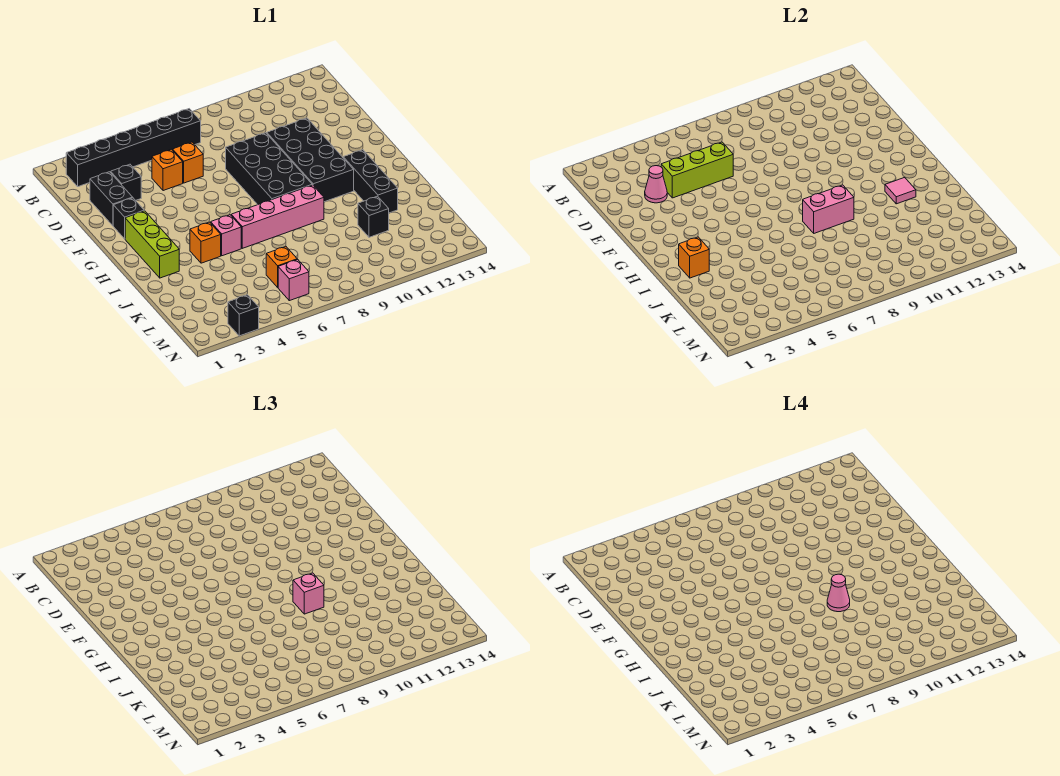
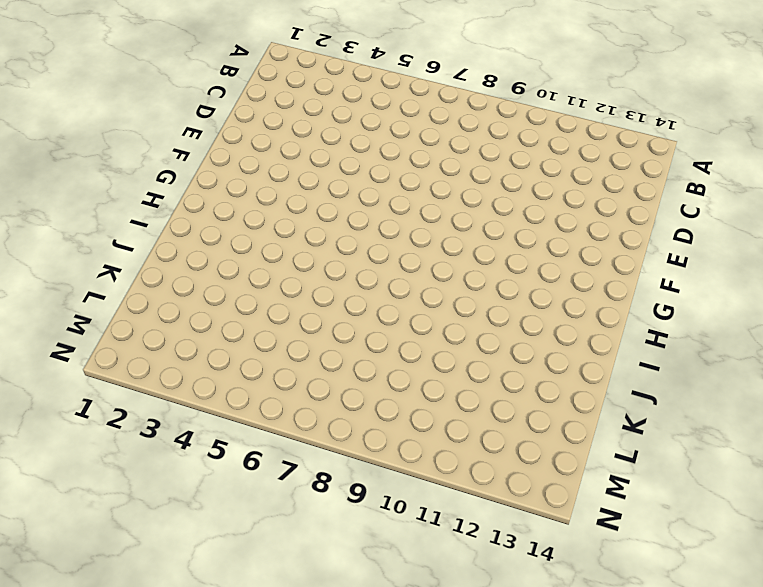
none -> black brick B2:B7 level 1
none -> black brick D2:E2 level 1
none -> black brick D3 level 1

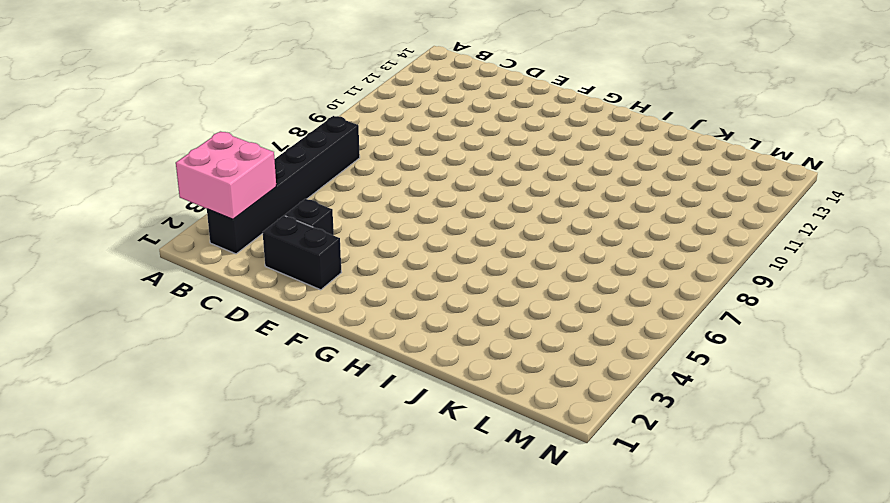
pink brick A2:B3 level 2 -> none
none -> orange brick D5 level 1
none -> orange brick D6 level 1
none -> black brick E8:H9 level 1

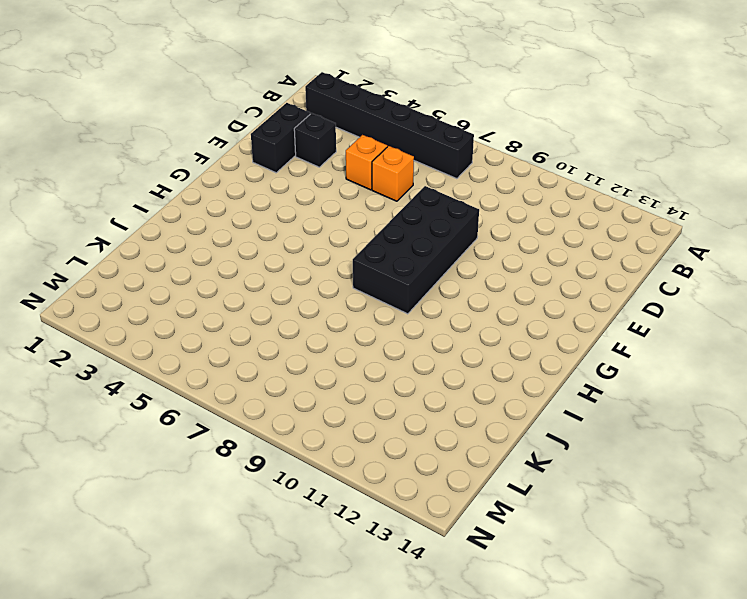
none -> black brick E10:H11 level 1
none -> black brick F2 level 1
none -> lime brick G2:I2 level 1

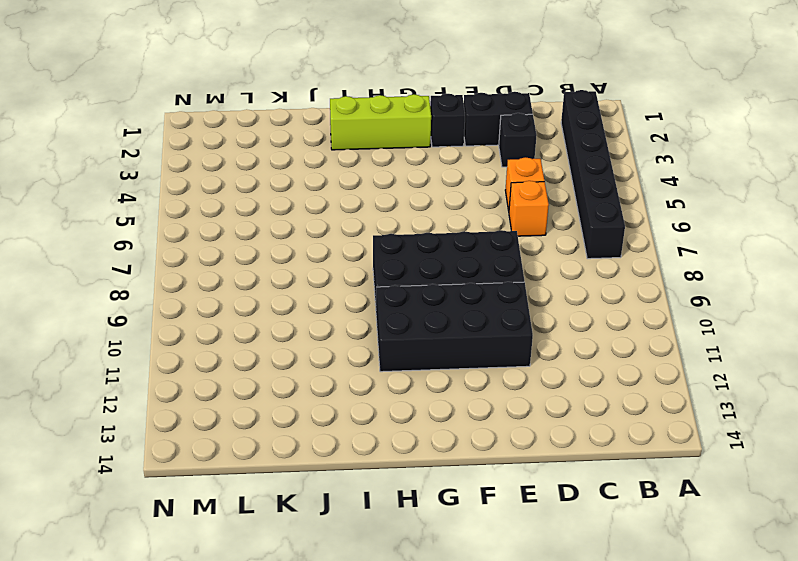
none -> black brick H12:J12 level 1
none -> orange brick I4 level 1
none -> pink brick I5 level 1

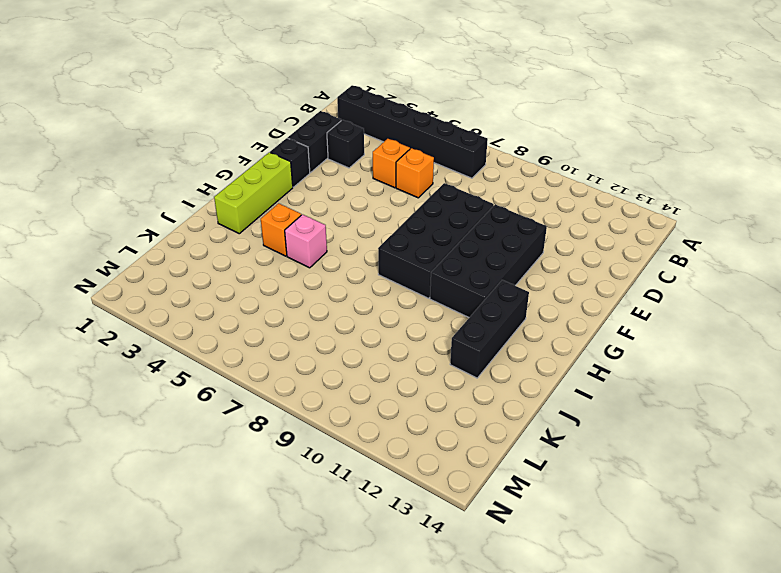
none -> pink brick I6:I9 level 1
none -> black brick K11 level 1
none -> orange brick L6 level 1

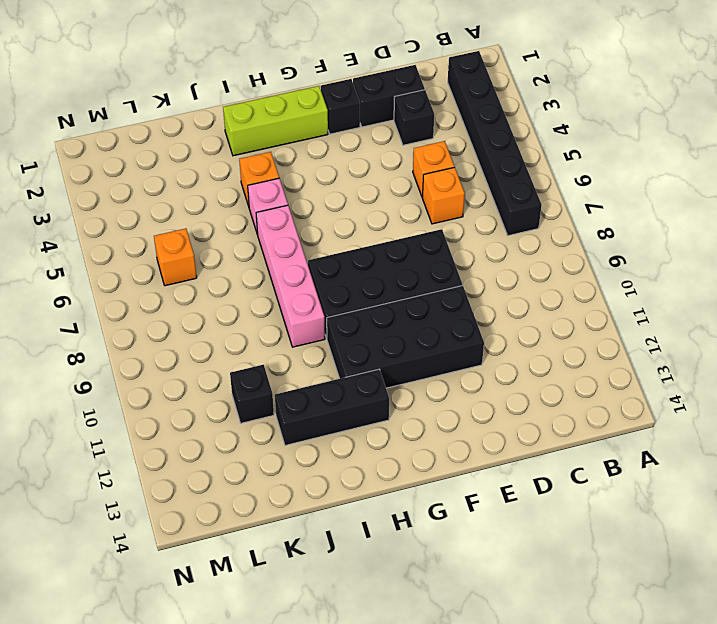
none -> pink brick M6 level 1
none -> black brick N3 level 1
none -> pink cone D3 level 2

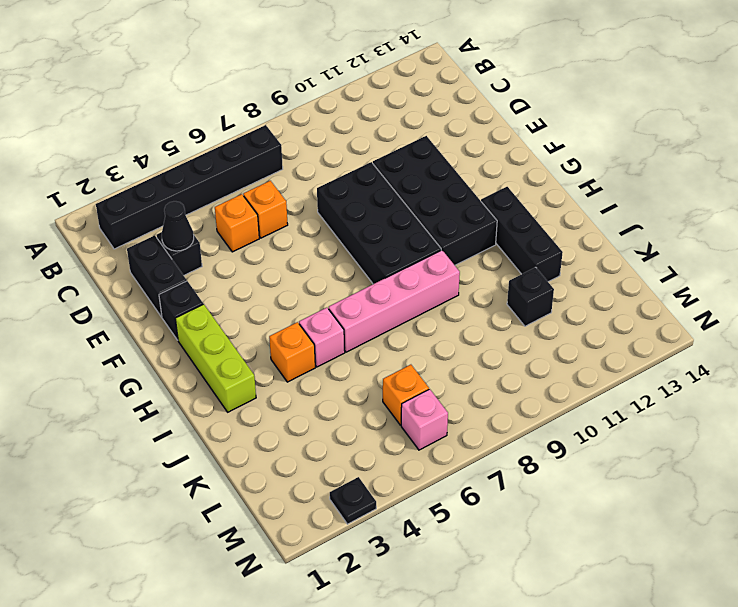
black cone D3 level 2 -> pink cone D3 level 2
black plate N3 level 1 -> black brick N3 level 1
none -> lime brick D4:D6 level 2
none -> orange brick I2 level 2
none -> pink brick I8:I9 level 2

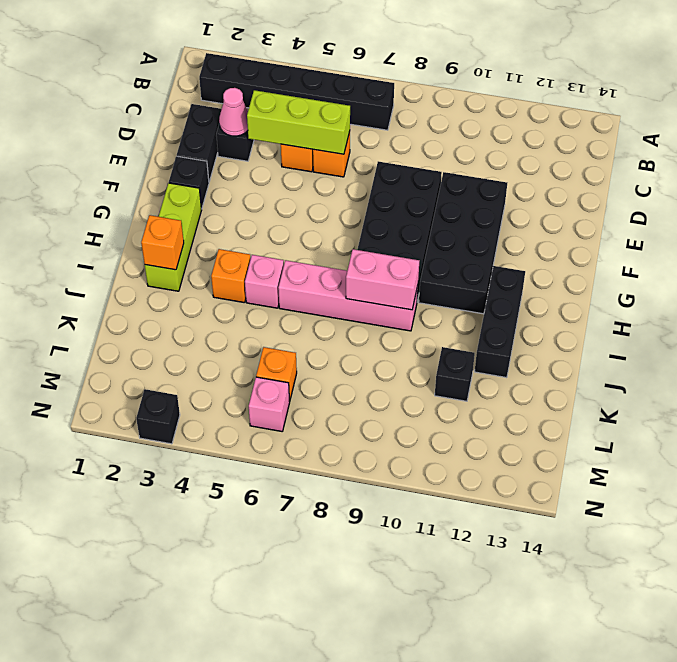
none -> pink tile I12 level 2
none -> pink brick I9 level 3
none -> pink cone I9 level 4

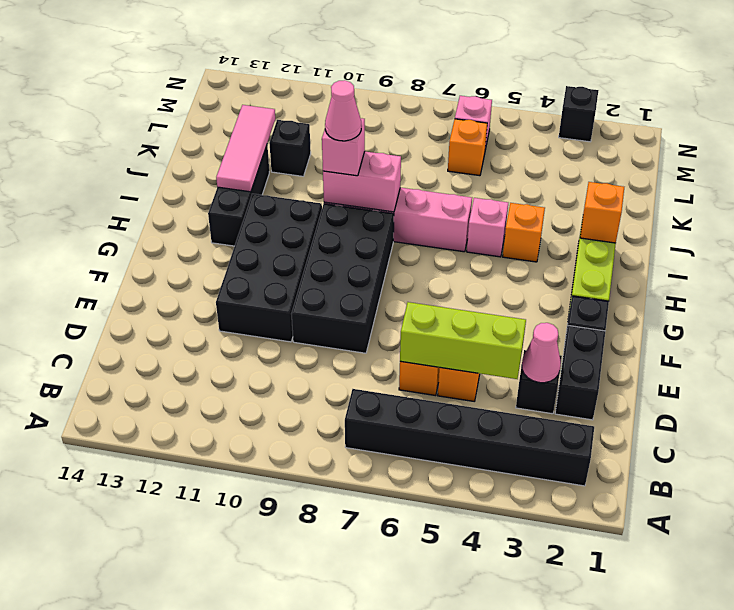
pink tile I12:K12 level 2 -> pink tile I12 level 2

